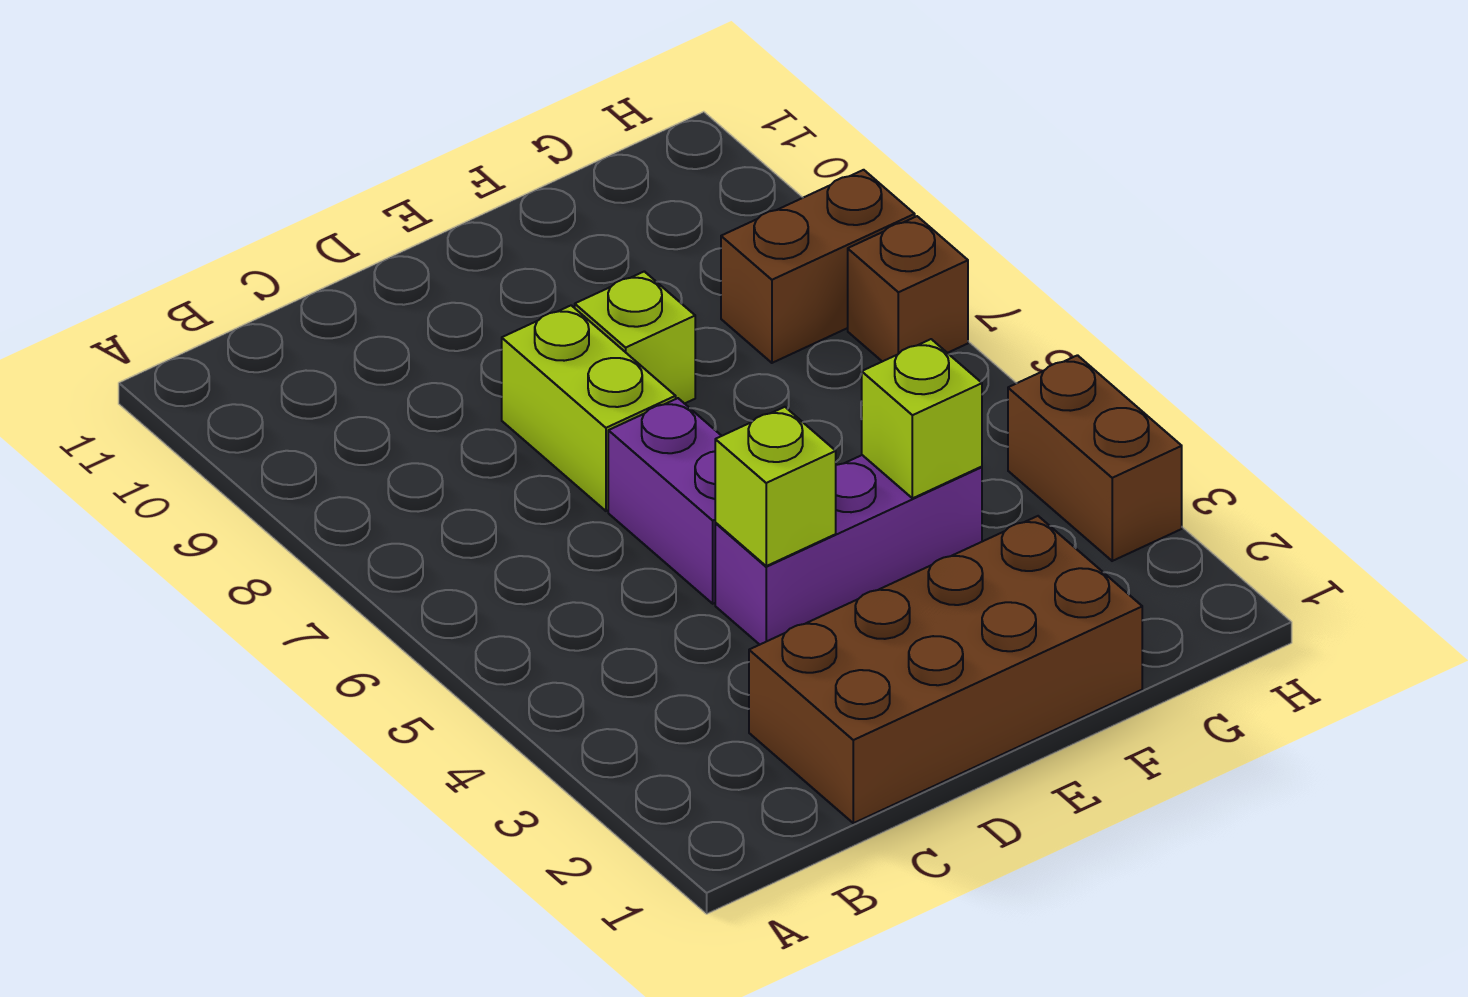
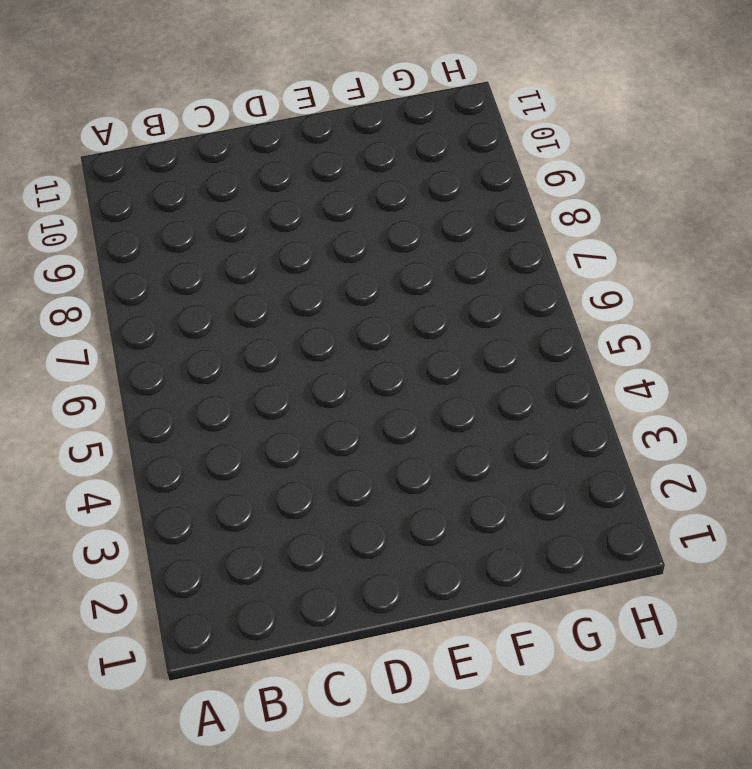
none -> brown brick C1:F2 level 1
none -> purple brick D4:F4 level 1

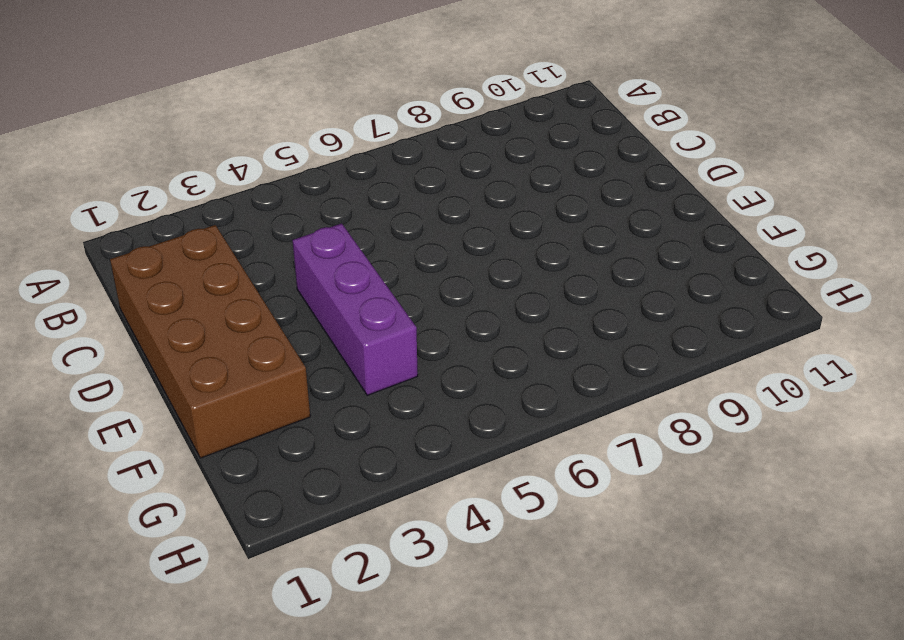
none -> purple brick D5:D6 level 1
none -> lime brick D7:D8 level 1

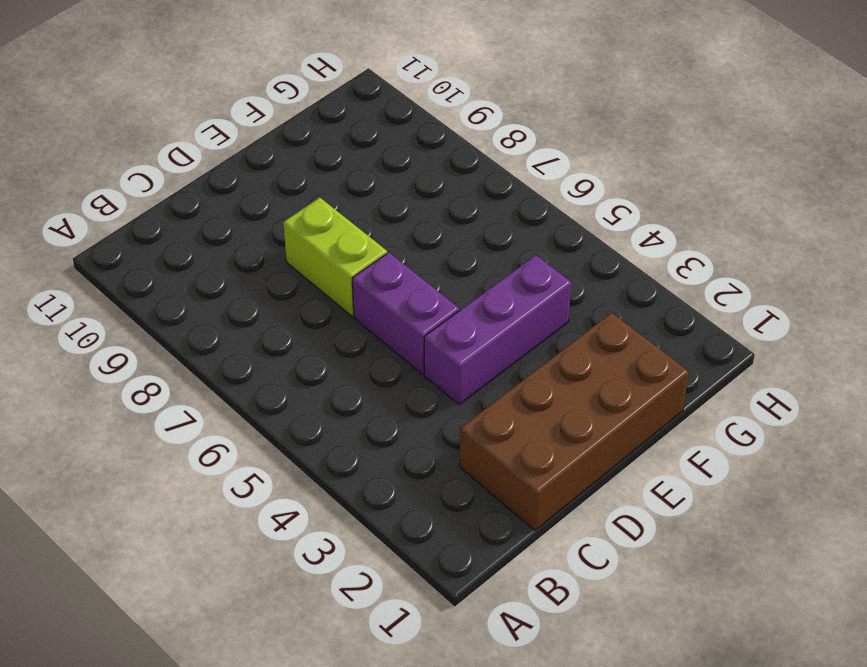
none -> lime brick E8 level 1
none -> brown brick G8:H8 level 1

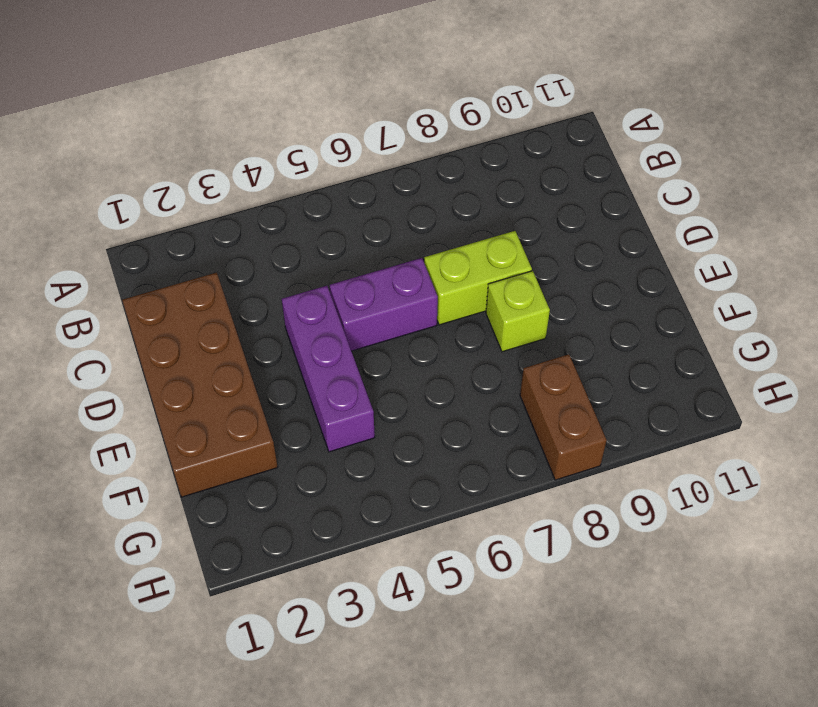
none -> brown brick H3:H4 level 1
none -> brown brick H7 level 1

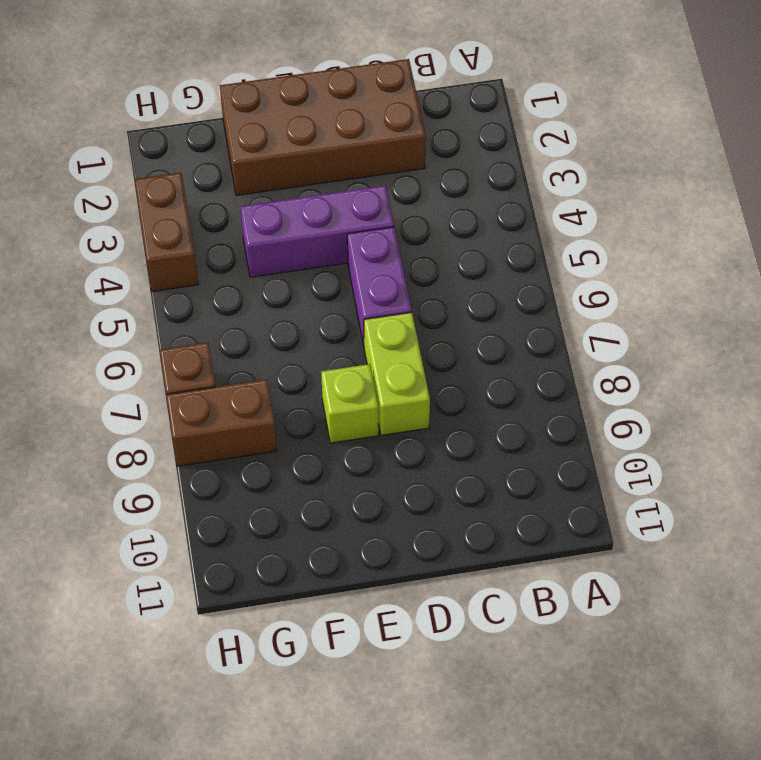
none -> lime brick D4 level 2
none -> lime brick F4 level 2

